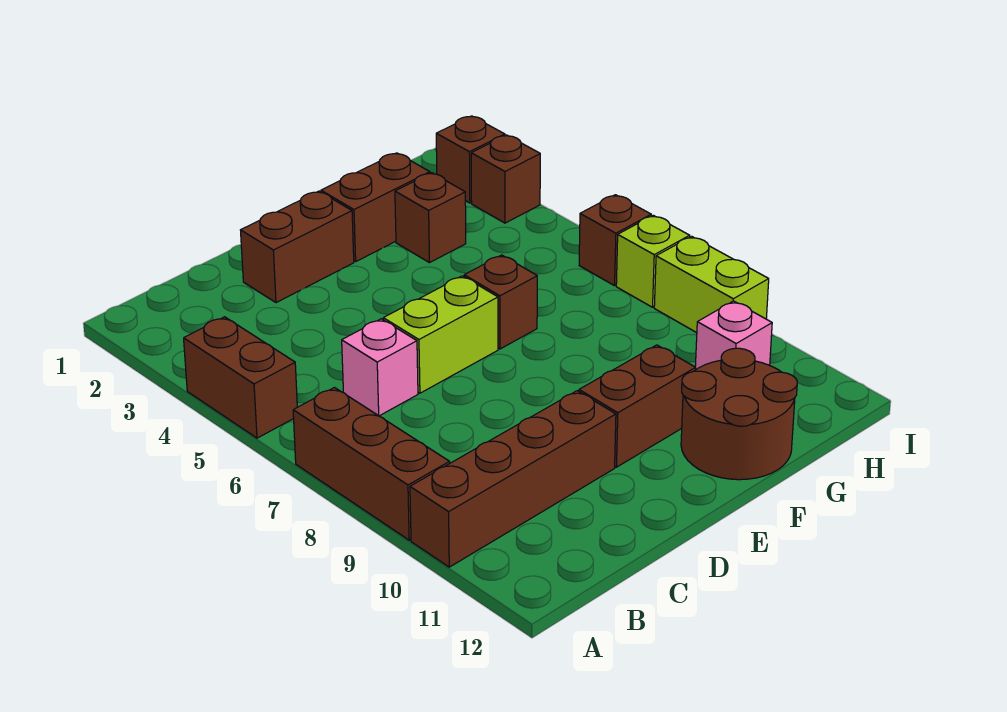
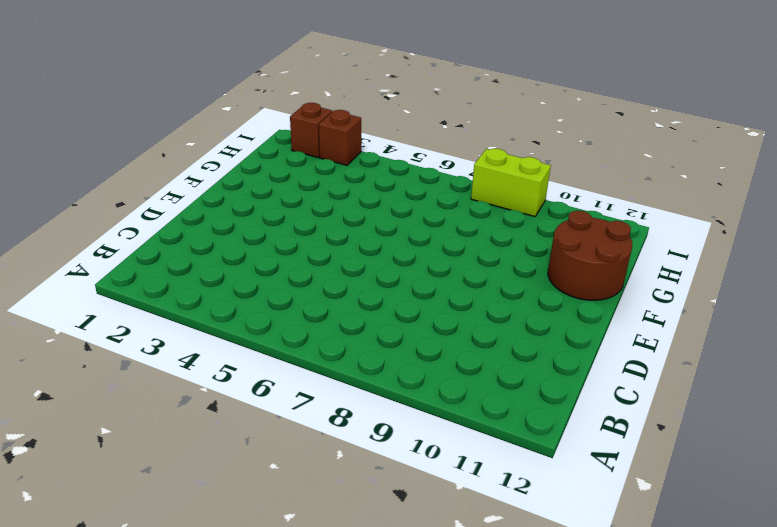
none -> brown brick A4:A5 level 1
none -> brown brick A7:A9 level 1
none -> brown brick A10:D10 level 1

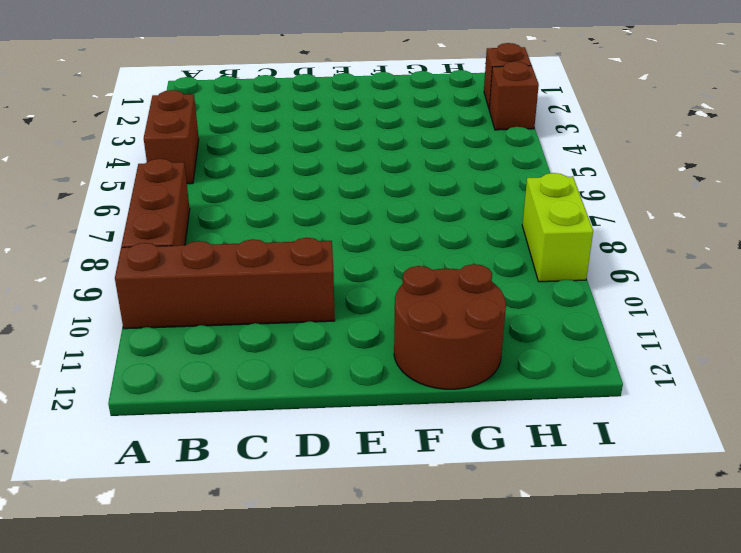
none -> pink brick C6 level 1
none -> brown brick D2:E2 level 1
none -> lime brick D6:E6 level 1

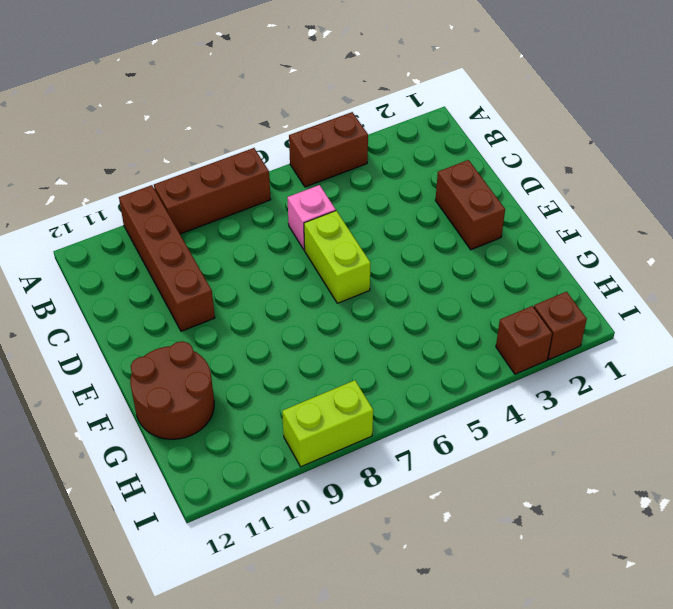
none -> brown brick E10:F10 level 1
none -> brown brick F2:G2 level 1
none -> brown brick F6 level 1

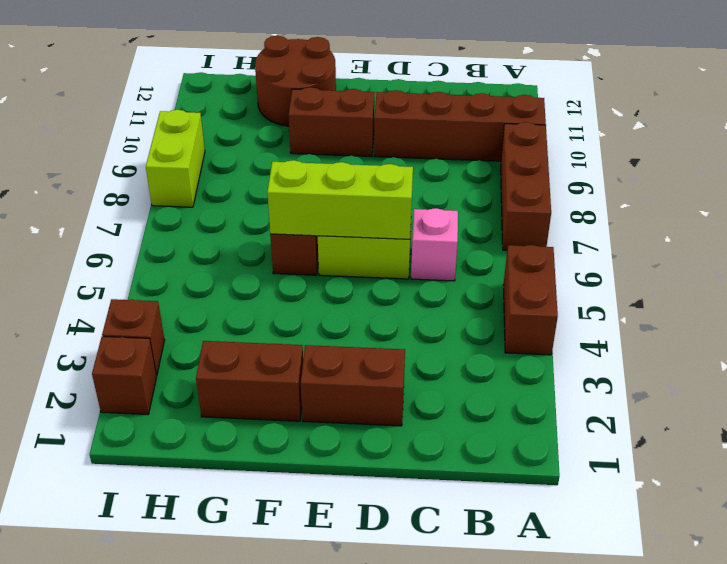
lime brick D6:F6 level 2 -> none
none -> brown brick G3 level 1
none -> pink brick H10 level 1
none -> brown brick I6 level 1

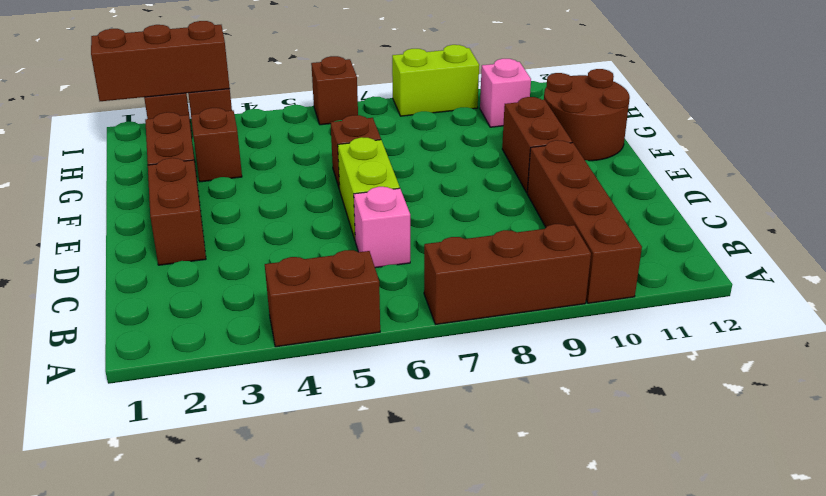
brown brick I1:I3 level 2 -> none
none -> lime brick I7 level 1

